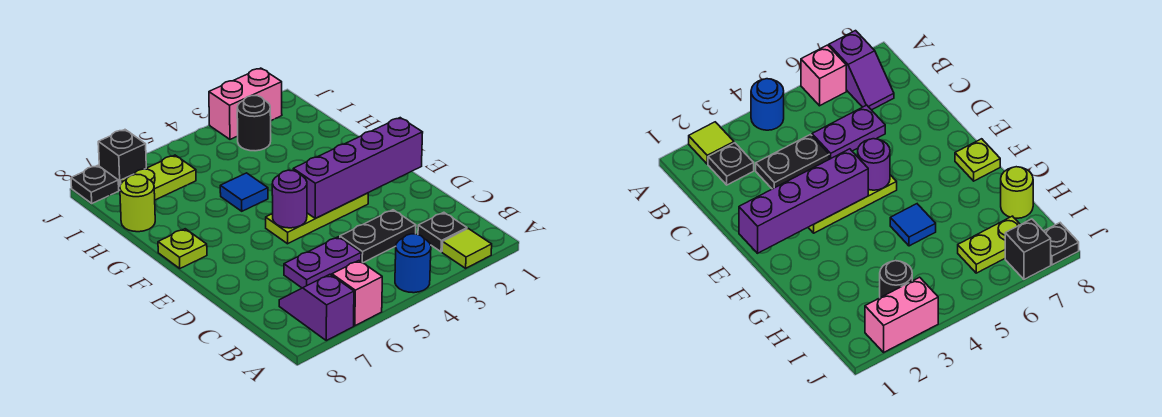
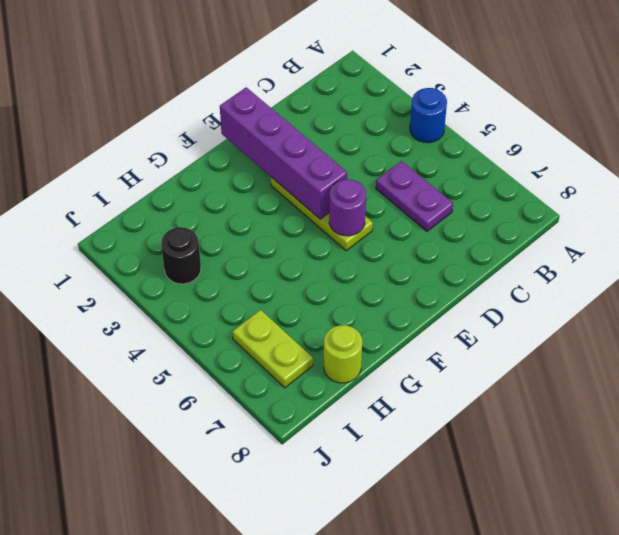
none -> lime tile A2 level 1
none -> pink brick A6 level 1
none -> purple slope A7:B7 level 1 top A

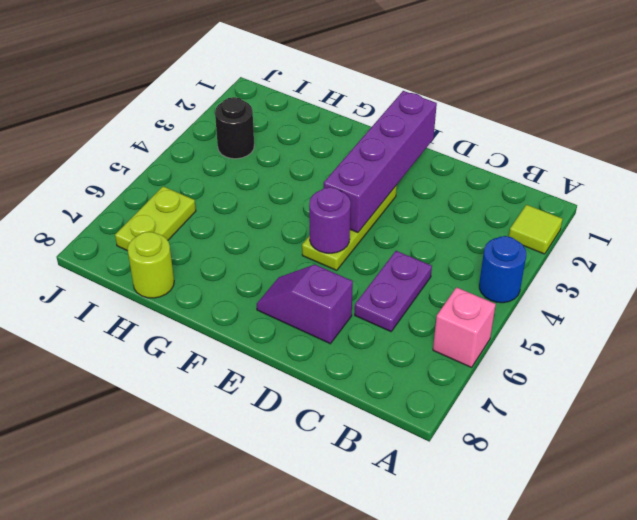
purple slope D7:E7 level 1 top D -> purple slope A7:B7 level 1 top A
none -> black plate B2 level 1
none -> black plate C3:C4 level 1
none -> lime plate F8 level 1

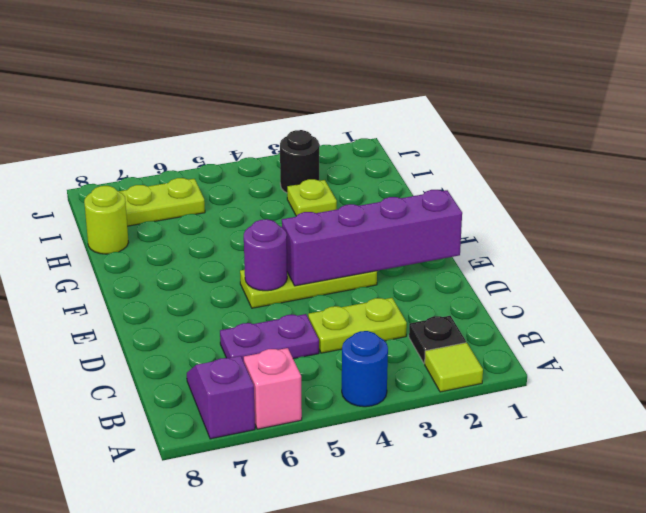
lime plate C3:C4 level 1 -> black plate C3:C4 level 1
lime plate H3 level 1 -> lime plate F8 level 1
none -> blue tile G5 level 1
none -> pink brick J2:J3 level 1
none -> black brick J7 level 1

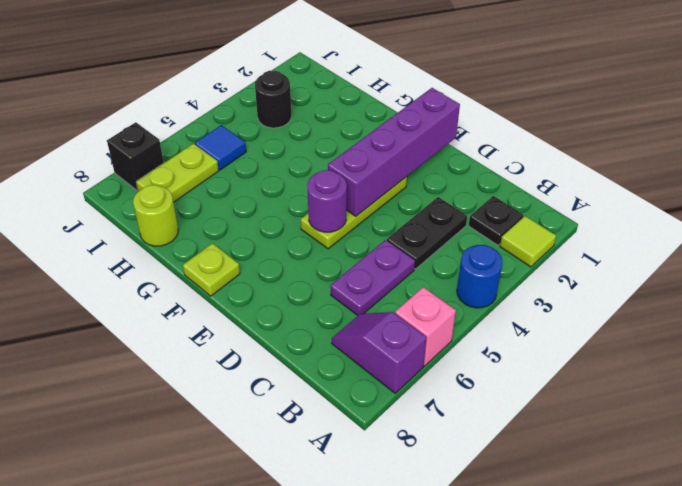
blue tile I5 level 1 -> blue tile G5 level 1
none -> pink brick J2:J3 level 1
none -> black plate J8 level 1

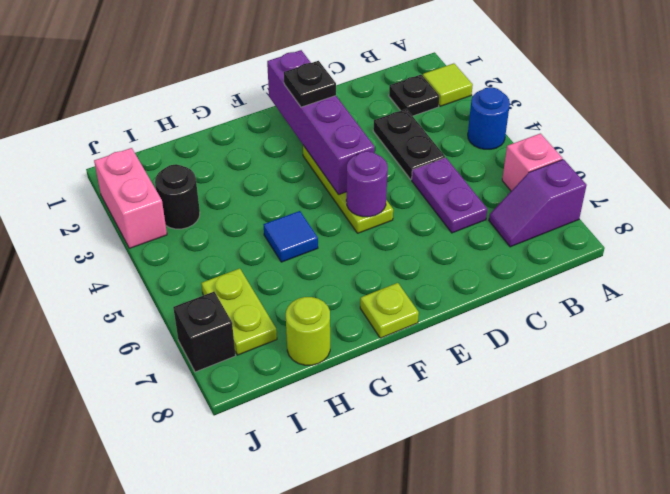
black plate E2 level 3 -> black plate J8 level 1

